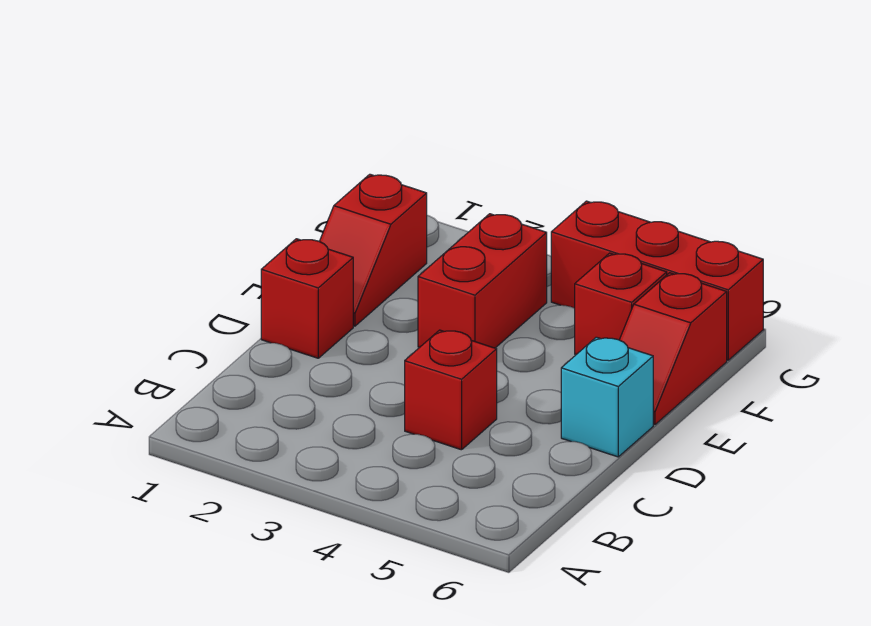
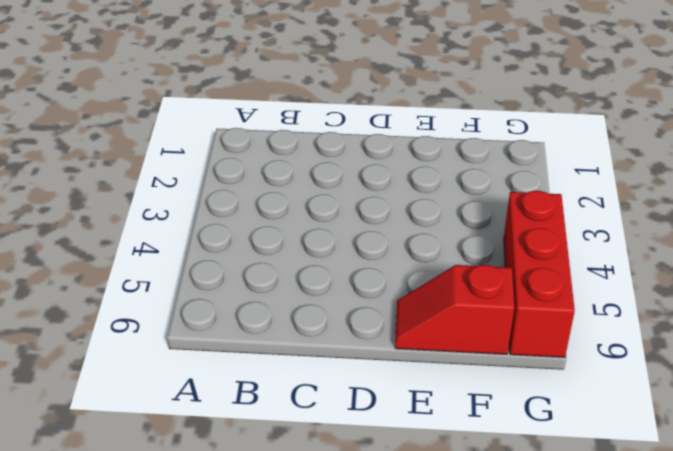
none -> red brick C4 level 1
none -> red brick D1 level 1

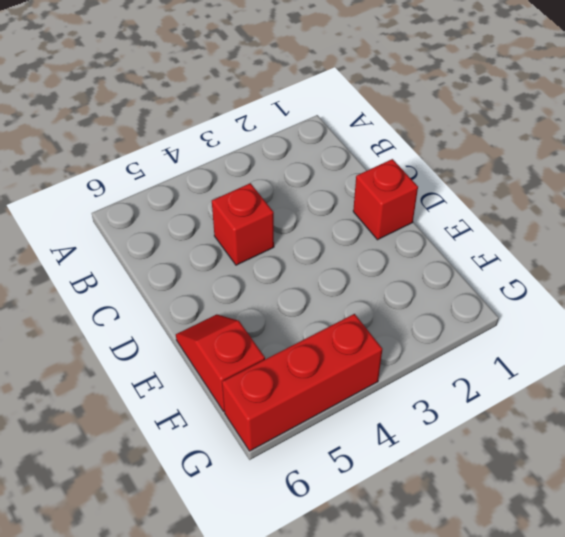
none -> cyan brick D6 level 1
none -> red slope E1:F1 level 1 top F

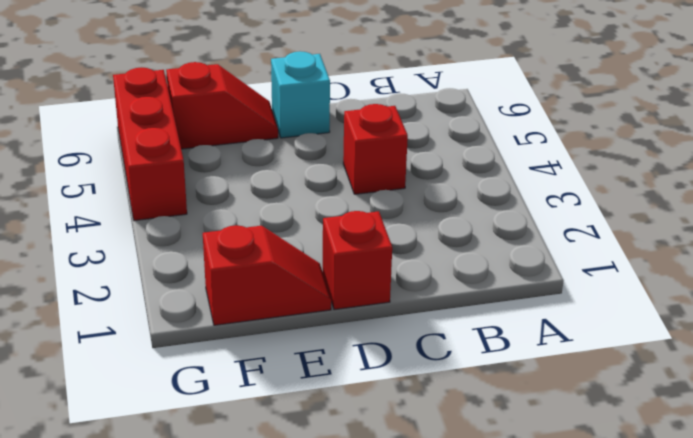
none -> red brick E3:F3 level 1
none -> red brick F5 level 1

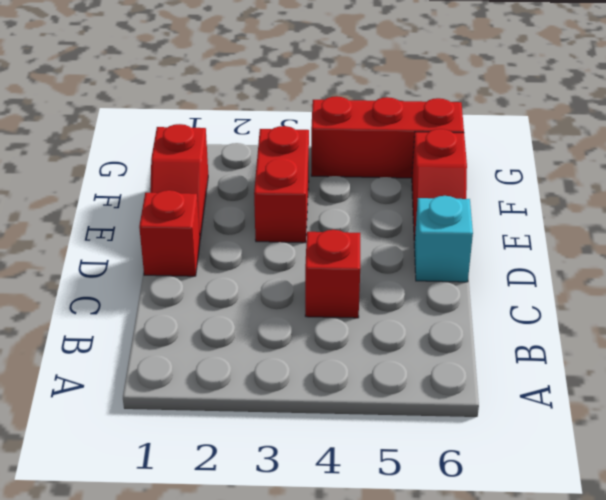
none -> red brick F5 level 1

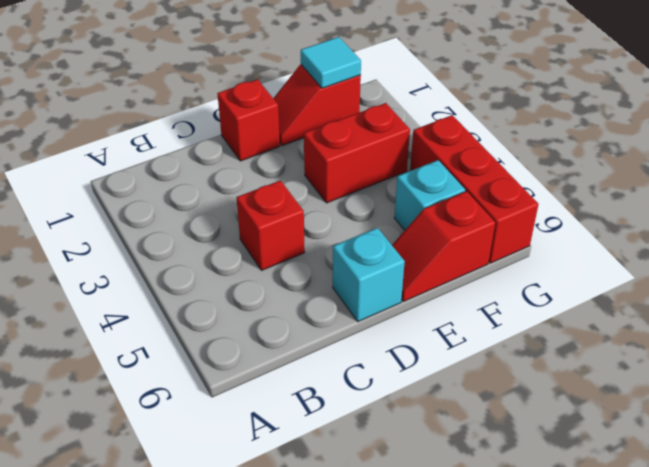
cyan tile F1 level 2 -> none
cyan brick F5 level 1 -> red brick F5 level 1

